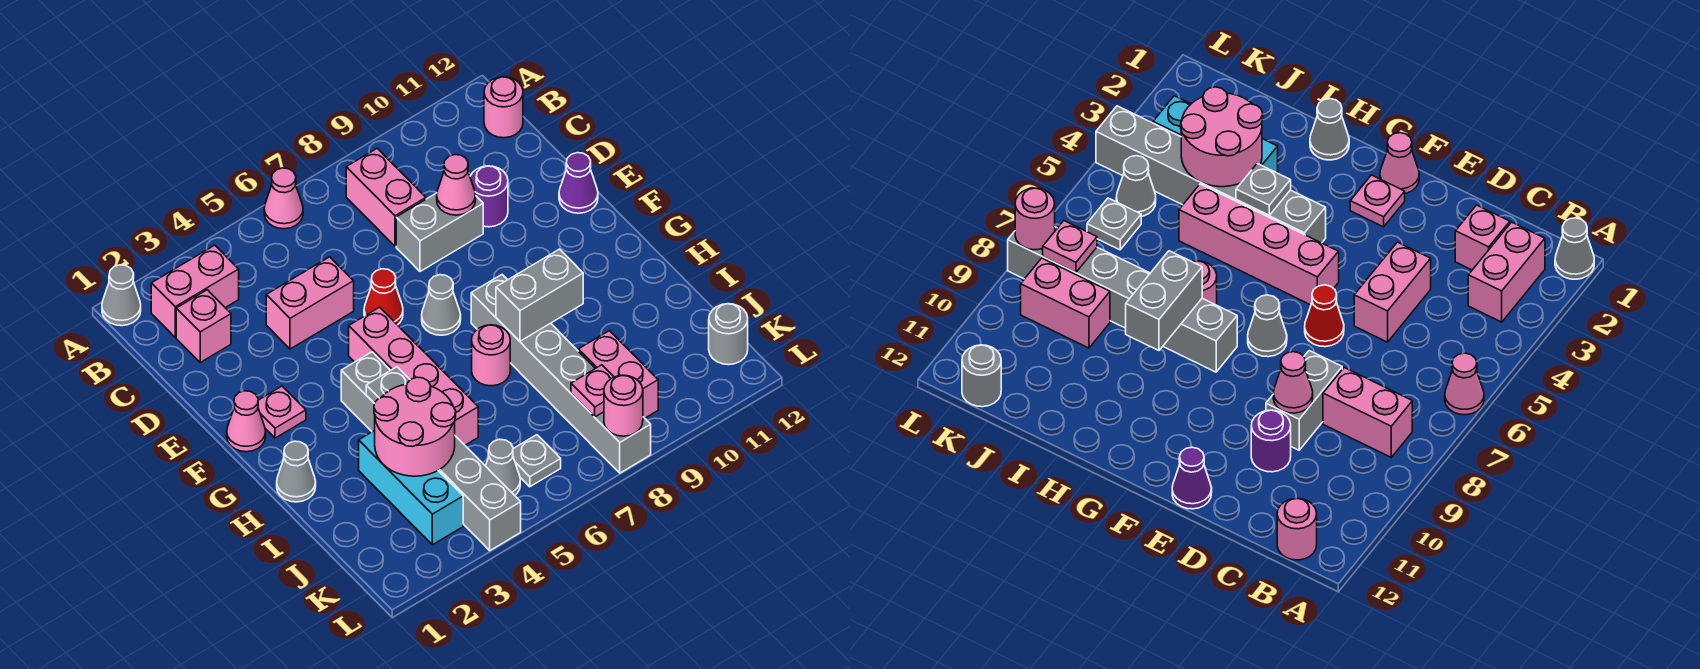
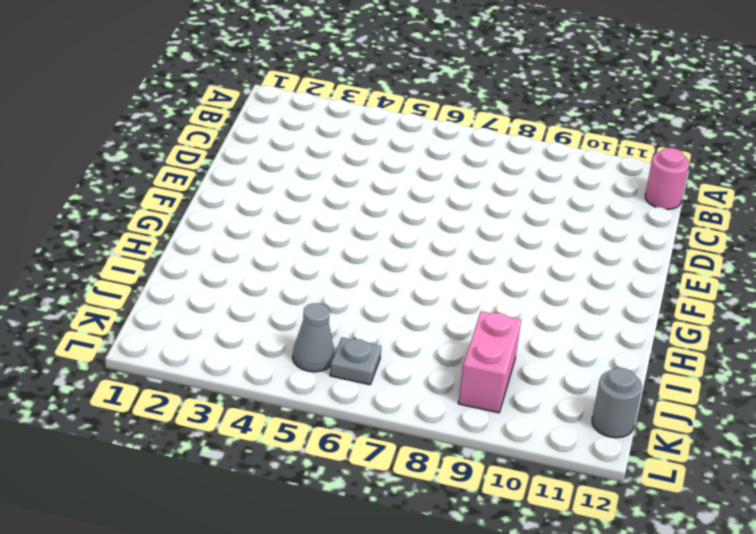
none -> grey cone A1 level 1
none -> pink cone A6 level 1
none -> pink brick B2:B3 level 1
none -> pink brick B8:C8 level 1

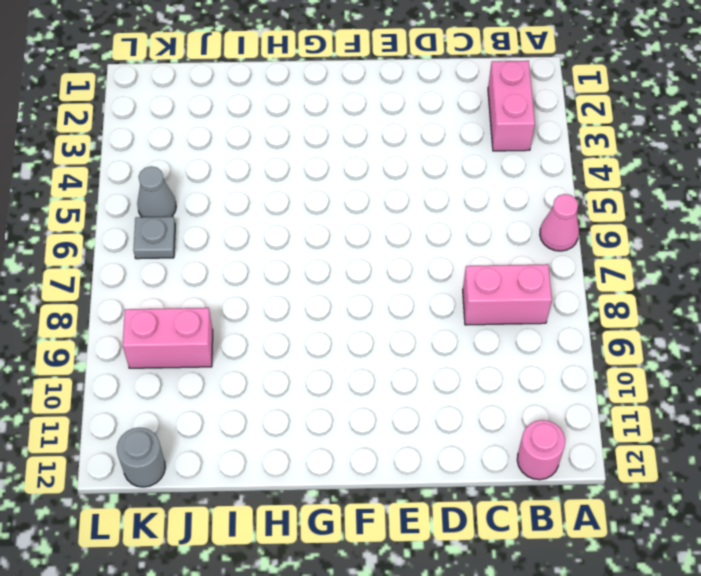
none -> grey cone A1 level 1
none -> pink brick C2 level 1
none -> pink brick D4:D5 level 1
none -> grey brick D8:D9 level 1

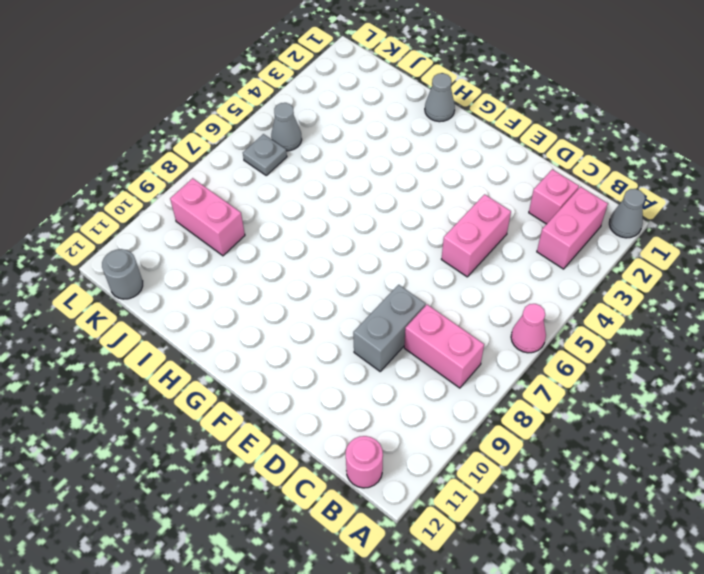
none -> purple round brick D10 level 1
none -> red cone E6 level 1
none -> purple cone E12 level 1
none -> pink cone F1 level 1

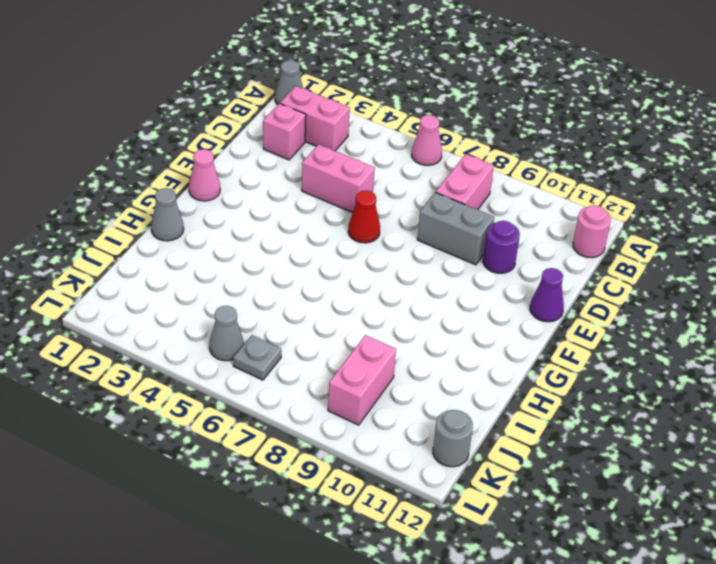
none -> pink plate F2 level 1
none -> pink brick F5:I5 level 1
none -> grey cone F7 level 1
none -> grey brick G4:L4 level 1

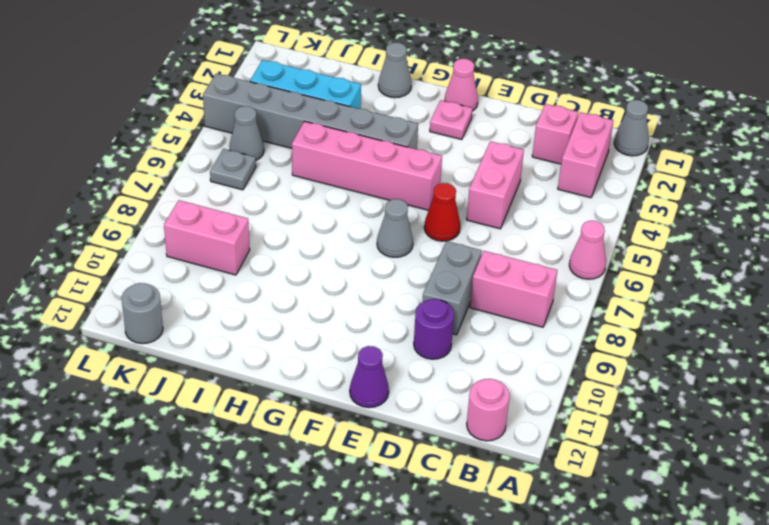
none -> grey brick G8:L8 level 1
none -> pink round brick H7 level 1
none -> pink cone D9 level 2
none -> grey plate H4 level 2

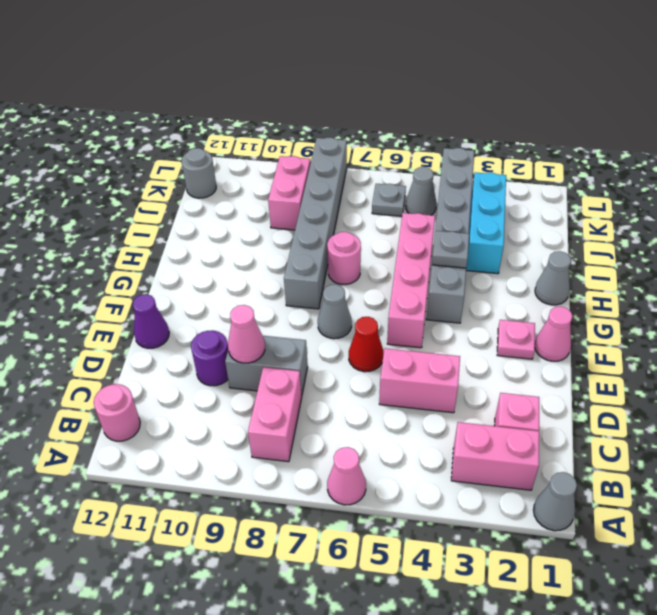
none -> grey brick H8:H9 level 2
none -> pink round brick I3:J4 level 2
none -> pink plate K8 level 2
none -> pink round brick L8 level 2

